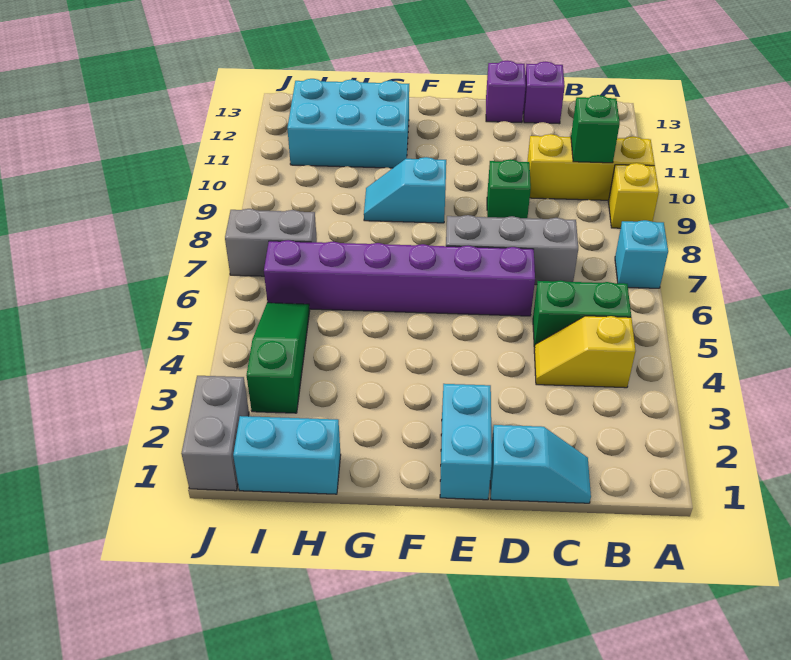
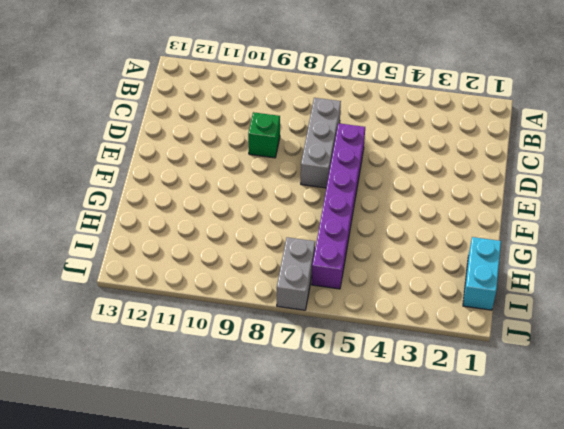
none -> cyan brick A7 level 1
none -> yellow brick A9 level 1
none -> yellow brick A10:C10 level 1

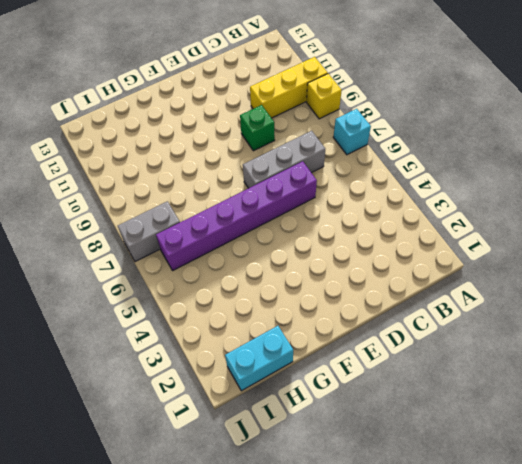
none -> yellow slope B4:C4 level 1 top B
none -> green brick B5:C5 level 1
none -> cyan slope C1:D1 level 1 top D

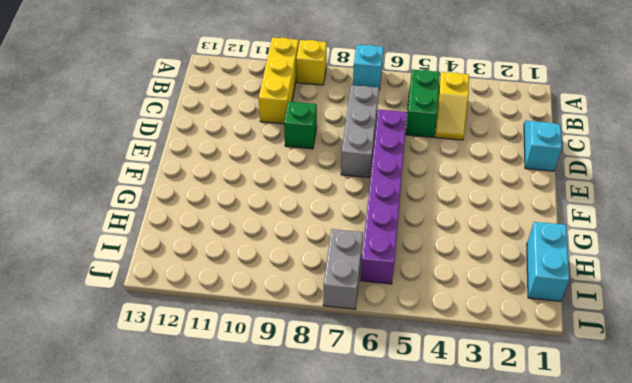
none -> purple brick C13 level 1
none -> purple brick D13 level 1
none -> cyan brick E1:E2 level 1

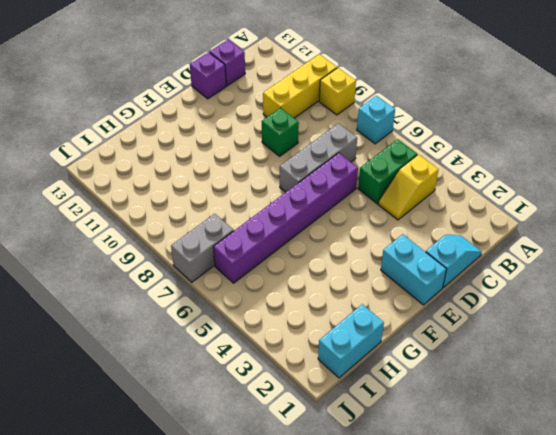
none -> cyan slope F9:G9 level 1 top F
none -> cyan brick G11:I12 level 1
none -> green slope I3:I5 level 1 top 3

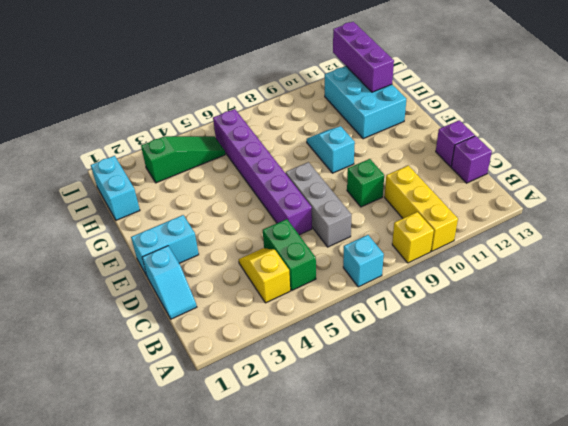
purple brick H12:J12 level 2 -> none
none -> grey brick I7:J7 level 1
none -> grey brick J1:J2 level 1
none -> green brick B10 level 2

